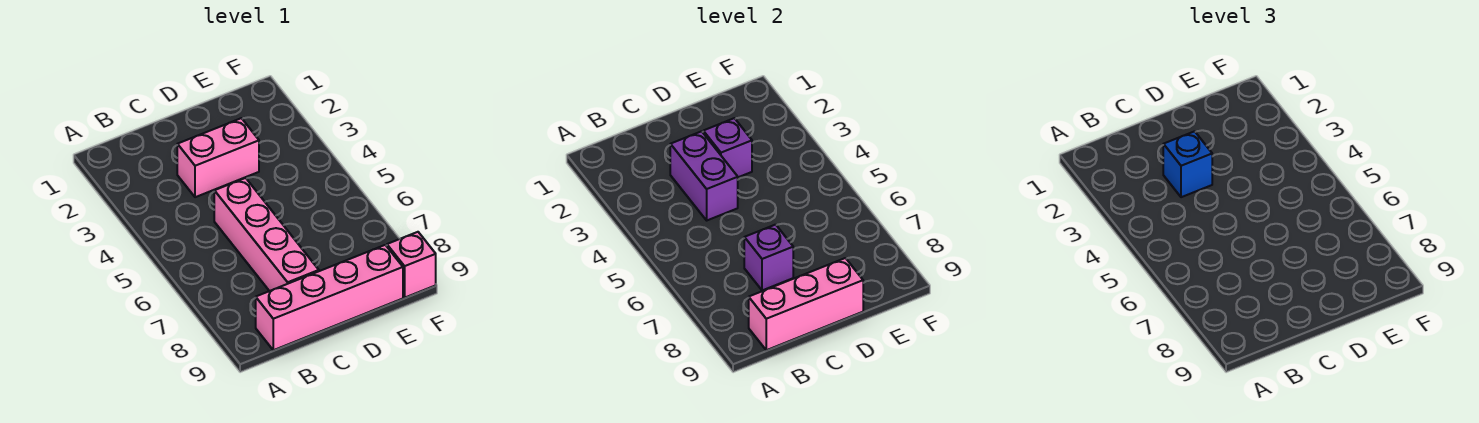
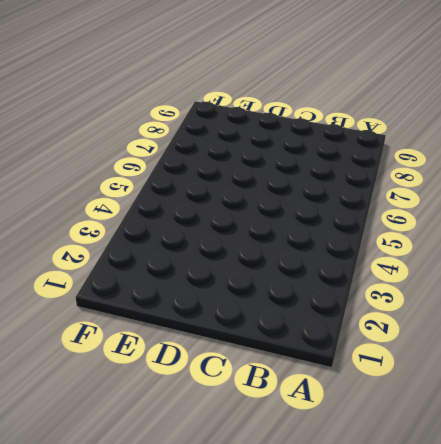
none -> pink brick B9:E9 level 1
none -> pink brick C3:D3 level 1

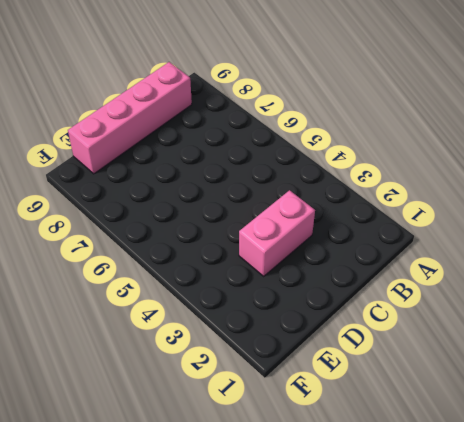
none -> pink brick C5:C8 level 1
none -> pink brick F9 level 1

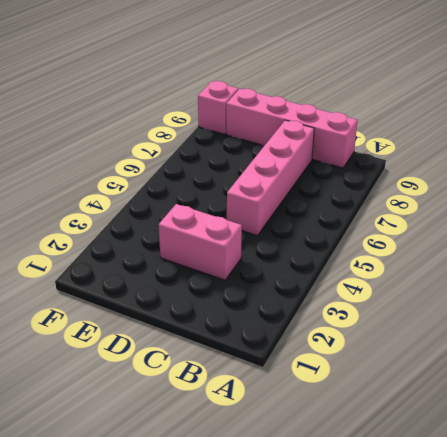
none -> pink brick B9:D9 level 2
none -> purple brick C3:C4 level 2

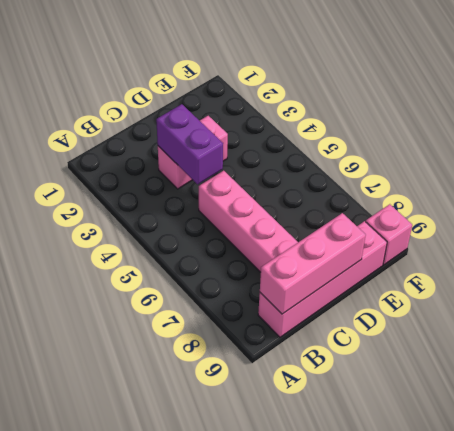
none -> purple brick C7 level 2
none -> purple brick D3 level 2

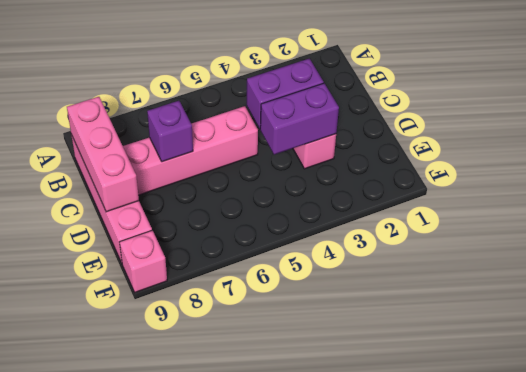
purple brick D3:D4 level 2 -> purple brick D3 level 2
none -> blue brick C3 level 3

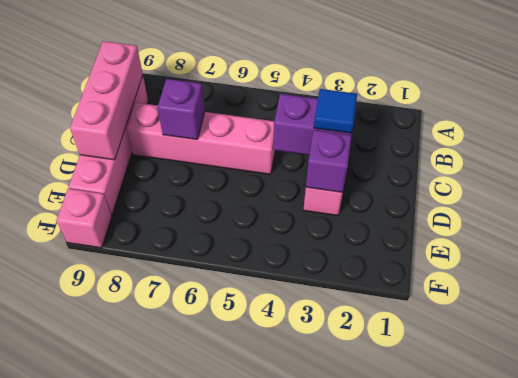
blue tile C3 level 3 -> blue brick C3 level 3

